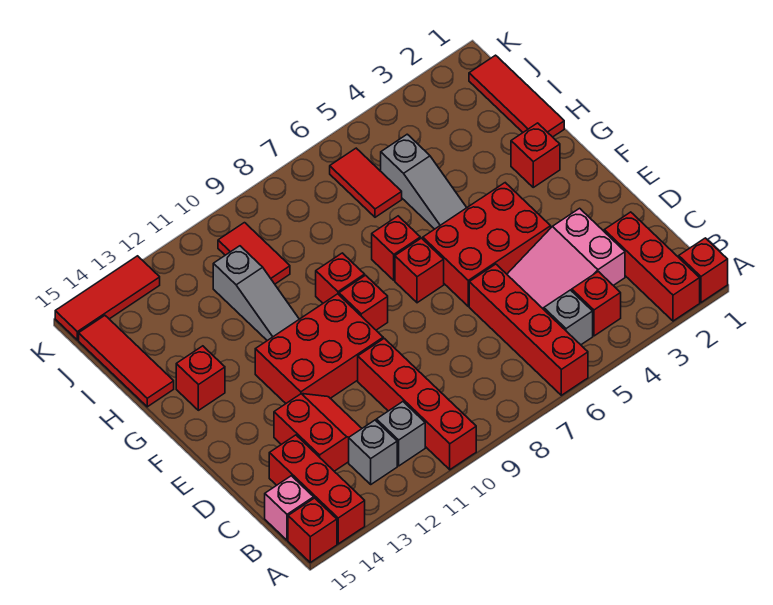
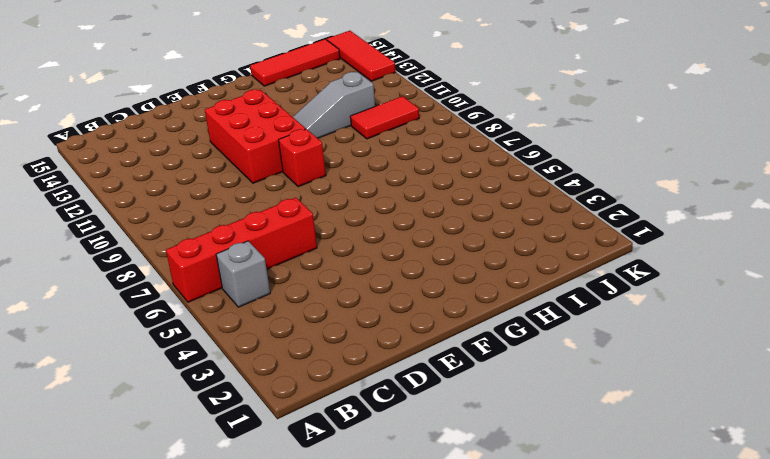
none -> red brick A1 level 1
none -> red brick A2:C2 level 1
none -> red brick A10:D10 level 1

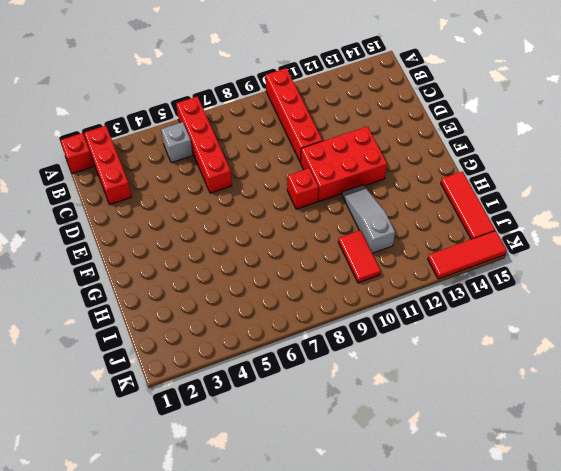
none -> red brick A14:C14 level 1
none -> red brick A15 level 1
none -> red brick B4 level 1

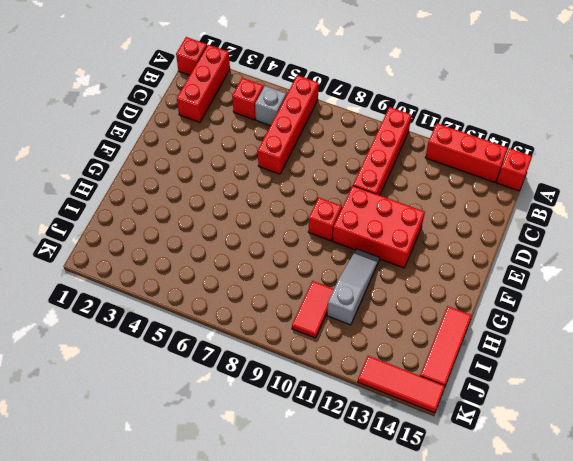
red brick A12:A14 level 1 -> red brick A14:C14 level 1
none -> grey brick B11 level 1
none -> grey brick B12 level 1
none -> pink brick B15 level 1

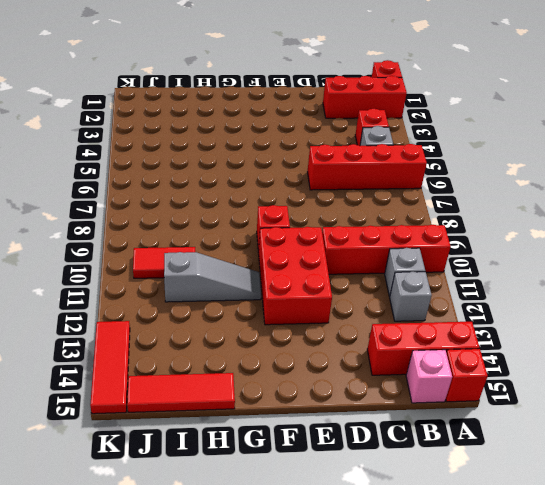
none -> pink slope C3:D5 level 1 top 3
none -> red slope C12:D13 level 1 top 13
none -> red brick E4:F6 level 1

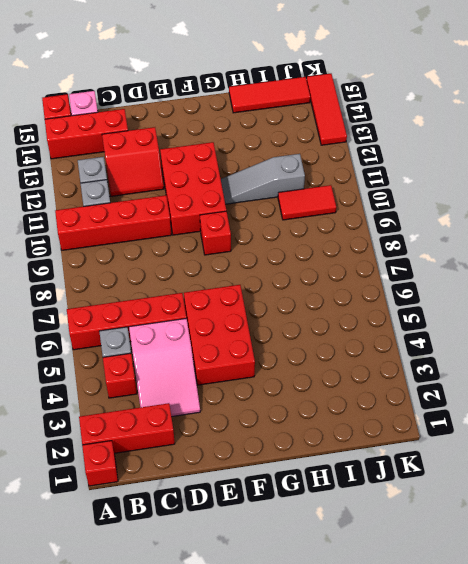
pink slope C3:D5 level 1 top 5 -> pink slope C3:D5 level 1 top 3
none -> red brick F7 level 1
none -> red brick G2 level 1
none -> grey slope G5:I5 level 1 top I

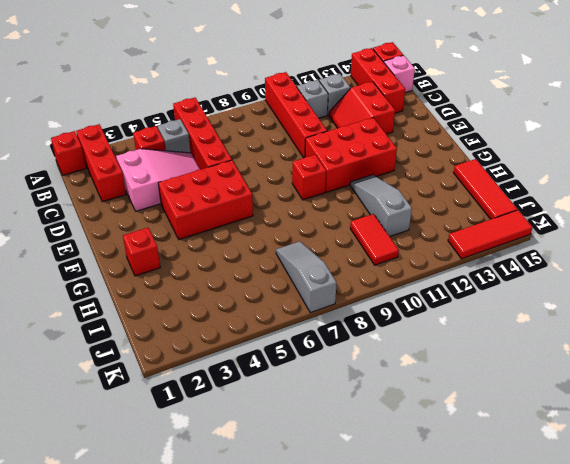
grey slope I7:K7 level 1 top K -> grey slope G5:I5 level 1 top I
none -> red brick F7 level 1
none -> red brick G7 level 1
none -> red brick G9 level 1

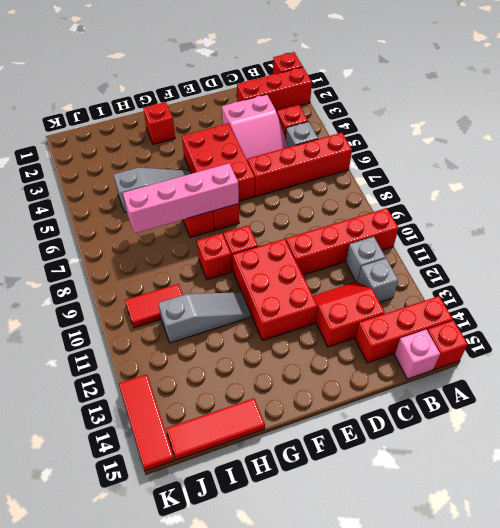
pink brick F7:I7 level 2 -> none
none -> red brick G14 level 1
none -> red tile H1:J1 level 1
none -> red tile I6:J6 level 1

